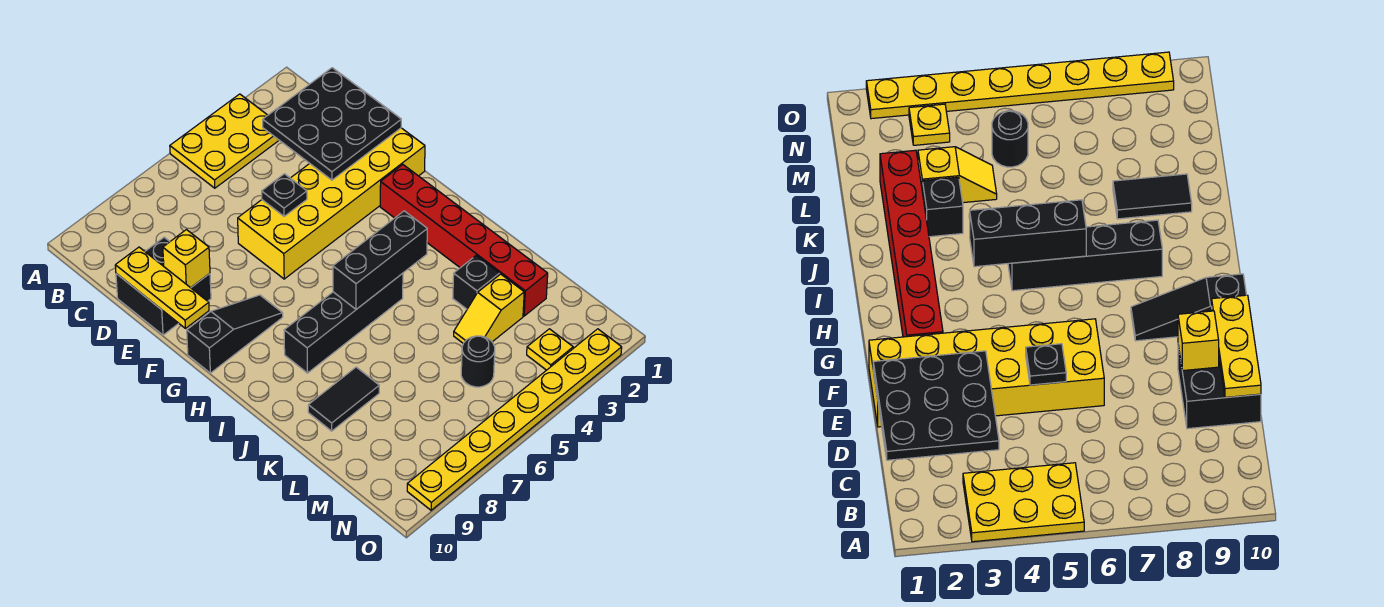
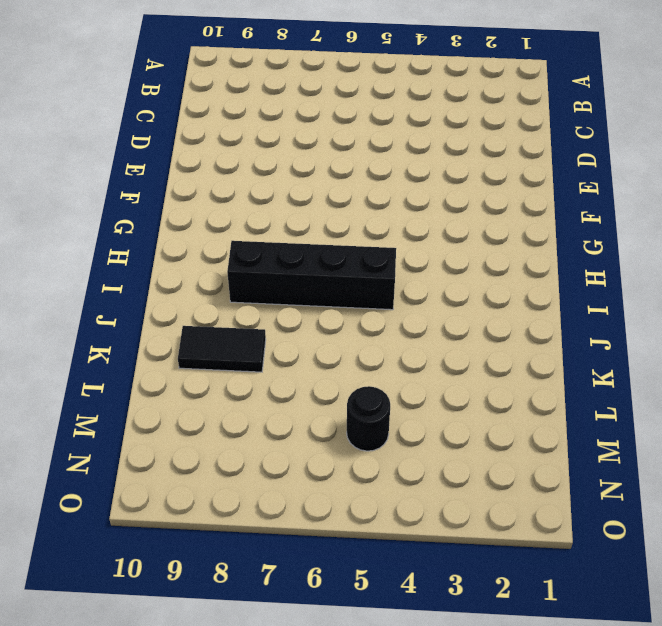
none -> yellow plate A3:B5 level 1
none -> black brick D9:E10 level 1
none -> yellow brick E1:F6 level 1

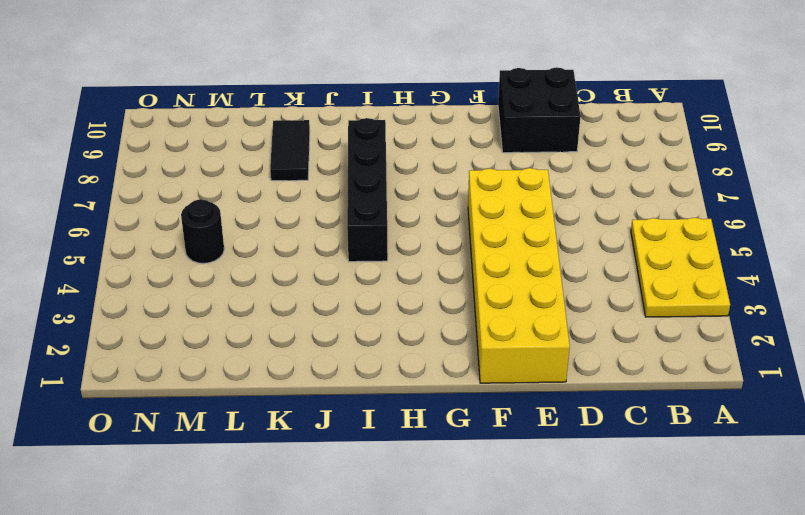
none -> red brick G2:L2 level 1
none -> black slope G8:G10 level 1 top 10
none -> black brick K3 level 1

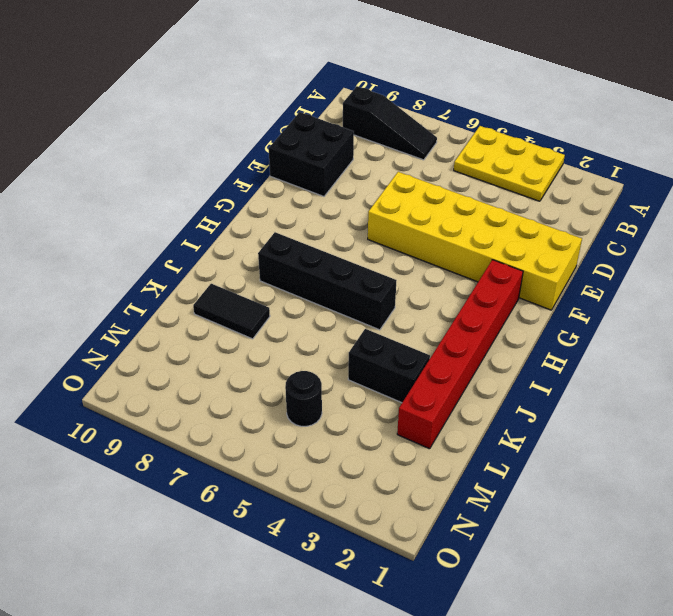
black slope B7:B9 level 1 top 9 -> black slope G8:G10 level 1 top 10
black brick K3:K4 level 1 -> black brick K3 level 1
none -> yellow slope L3:L4 level 1 top 3
none -> yellow plate N3 level 1
none -> yellow plate O2:O9 level 1

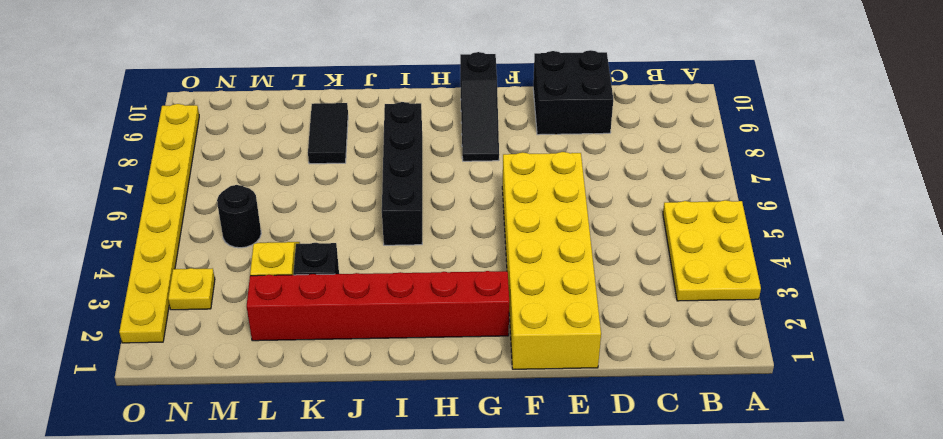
none -> black plate C1:E3 level 2
none -> yellow plate D10:F10 level 2
none -> black plate E5 level 2

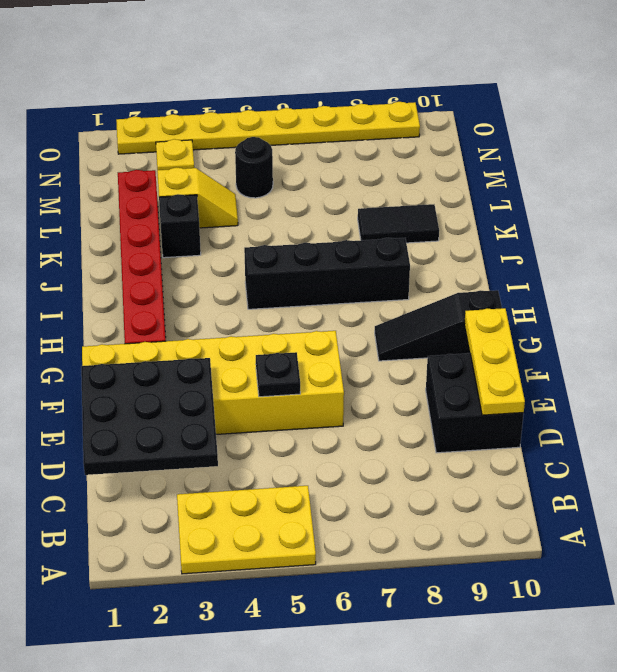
none -> yellow brick E9 level 2
none -> black brick I4:I6 level 2

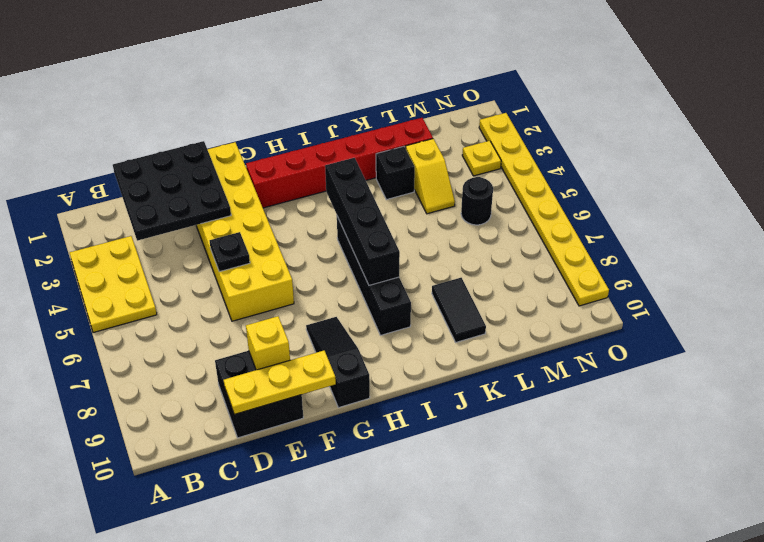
black brick I4:I7 level 2 -> black brick I4:I6 level 2

